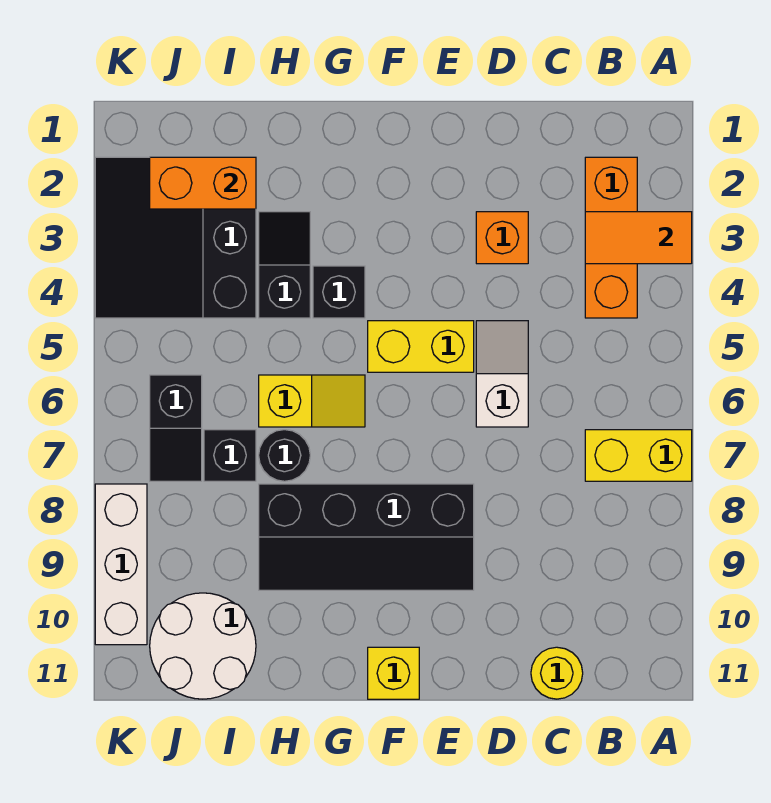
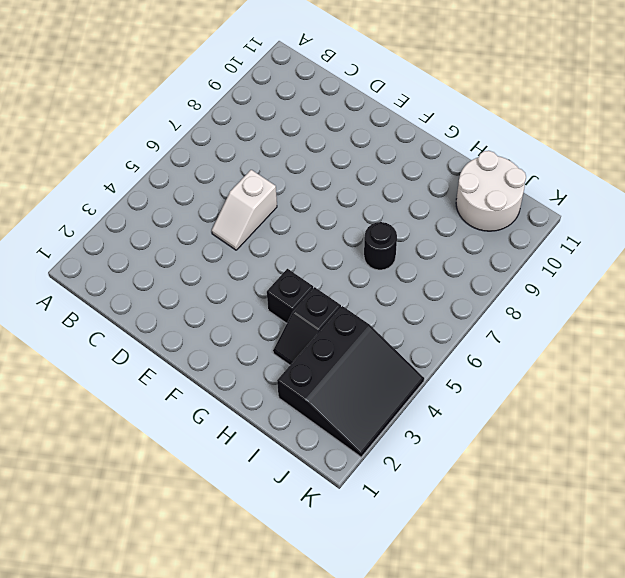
none -> yellow brick A7:B7 level 1
none -> orange brick B2:B4 level 1
none -> yellow round brick C11 level 1

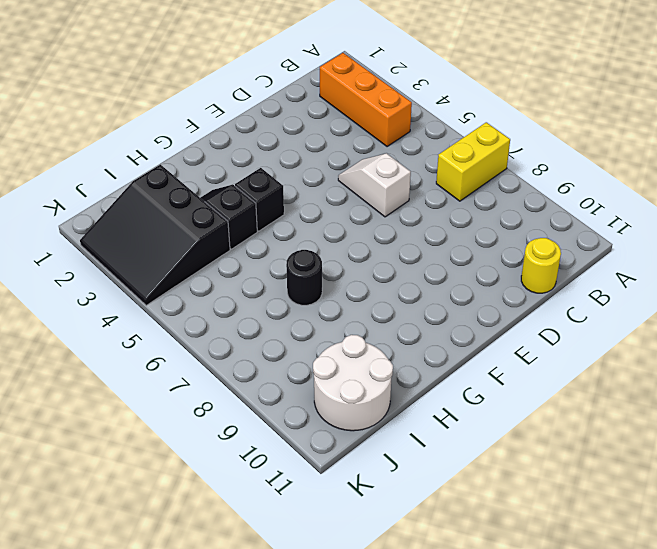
none -> orange brick D3 level 1
none -> yellow brick E5:F5 level 1
none -> black slope E8:H9 level 1 top 8

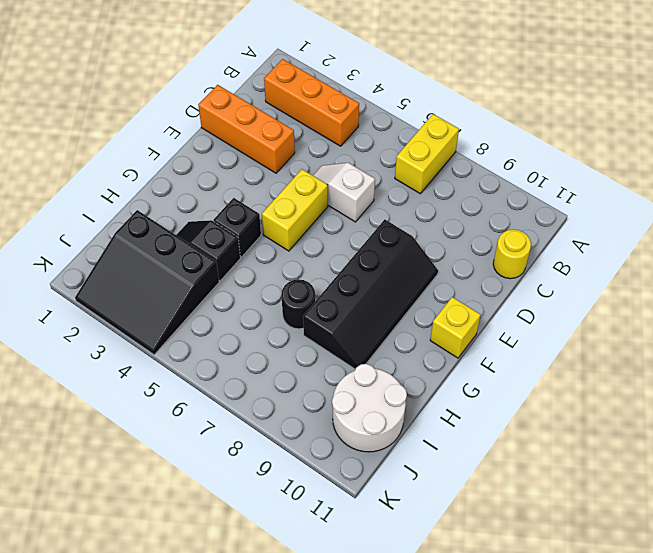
orange brick D1:D3 level 1 -> orange brick D3 level 1
none -> yellow slope G6:H6 level 1 top H
none -> black brick I7 level 1
none -> black slope J6:J7 level 1 top 6

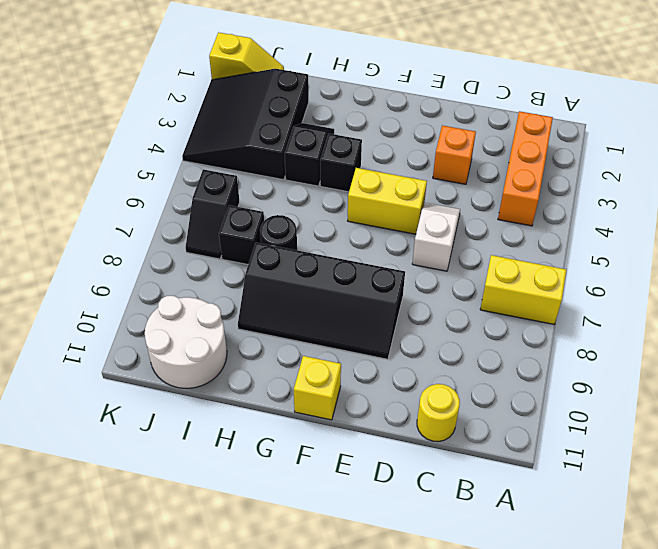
yellow slope J1:K1 level 1 top K -> yellow slope G6:H6 level 1 top H
none -> white brick K8:K10 level 1
none -> orange tile A3:B3 level 2
none -> orange brick I2:J2 level 2

